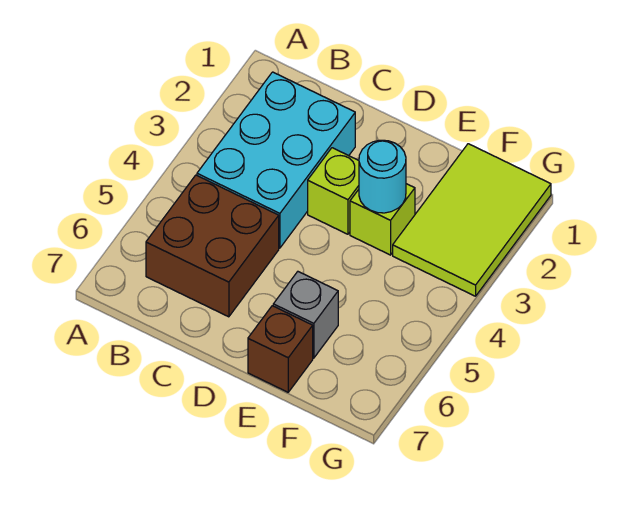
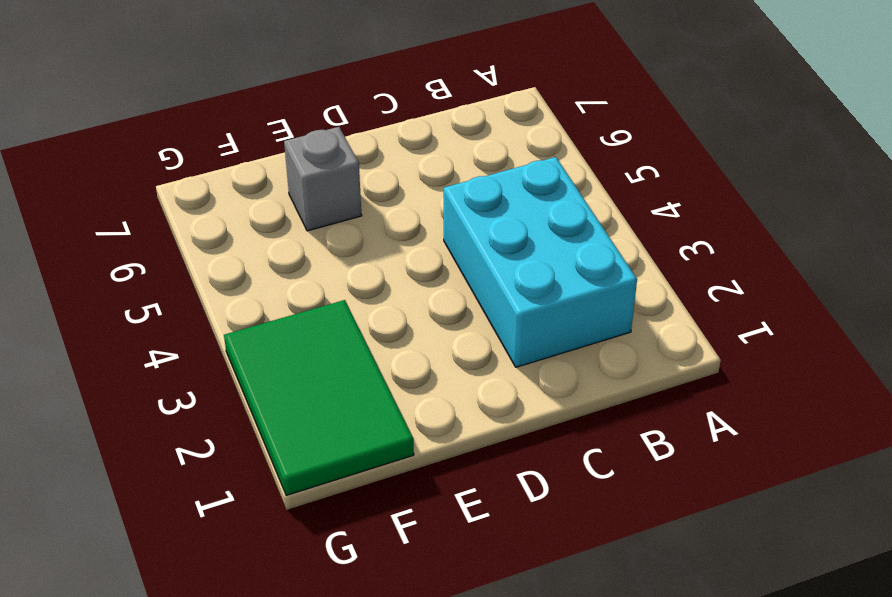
green tile F1:G3 level 1 -> lime tile F1:G3 level 1
none -> brown brick B5:C6 level 1
none -> lime brick D3 level 1

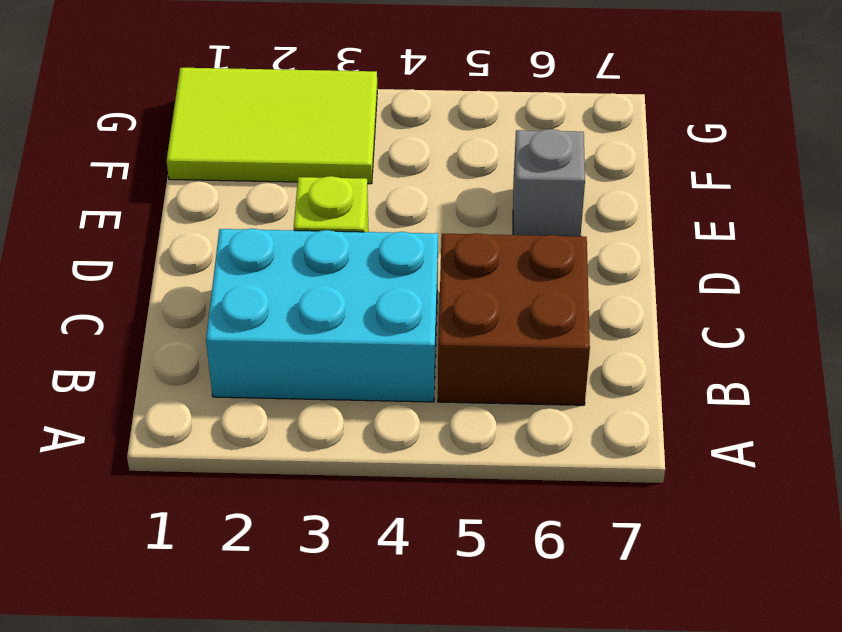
none -> lime brick E3 level 1
none -> brown brick E7 level 1

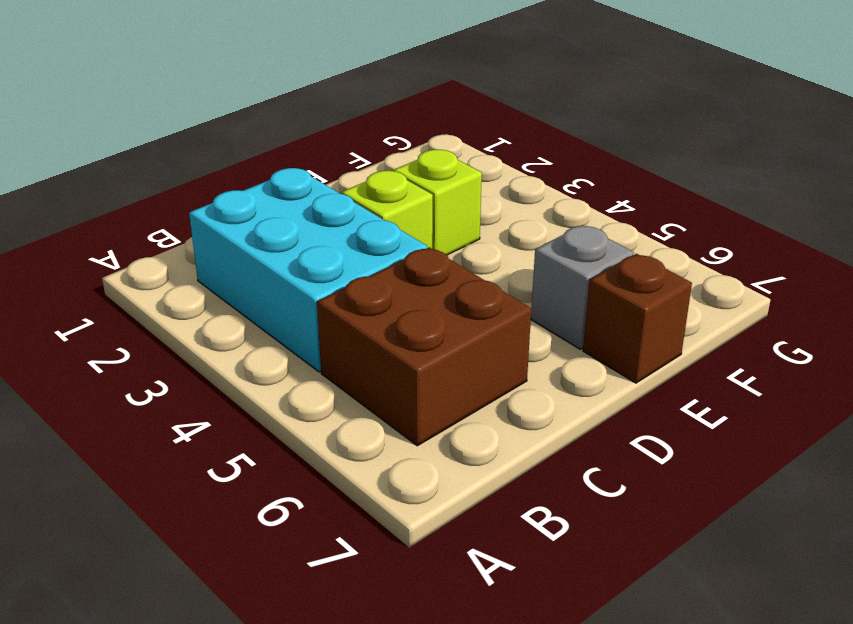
none -> lime tile F1:G3 level 1
none -> cyan round brick E3 level 2

